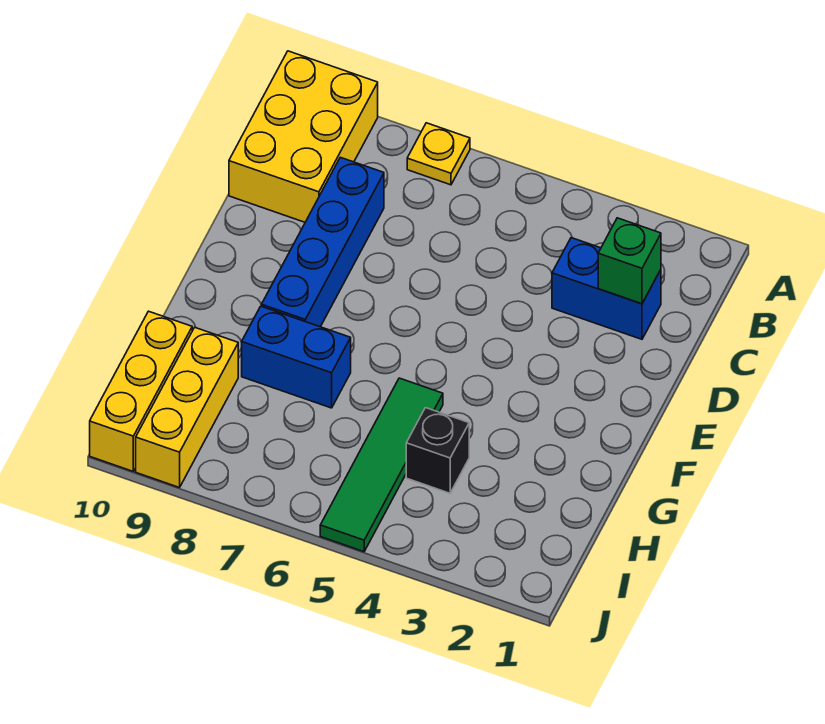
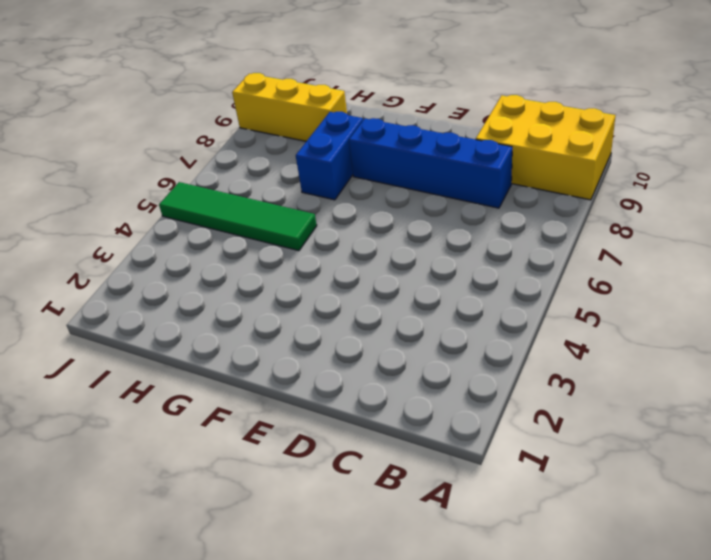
none -> yellow plate A7 level 1
none -> blue brick C2:C3 level 1

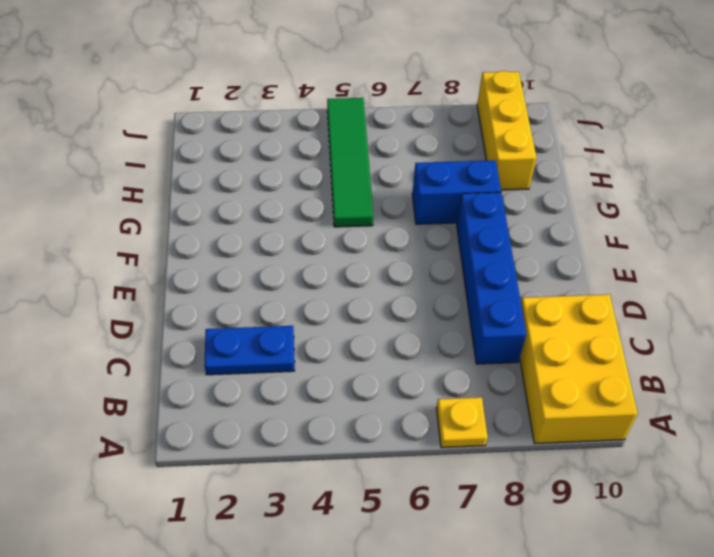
blue plate C2:C3 level 1 -> blue brick C2:C3 level 1
none -> black brick H4 level 1
none -> yellow brick H10:J10 level 1

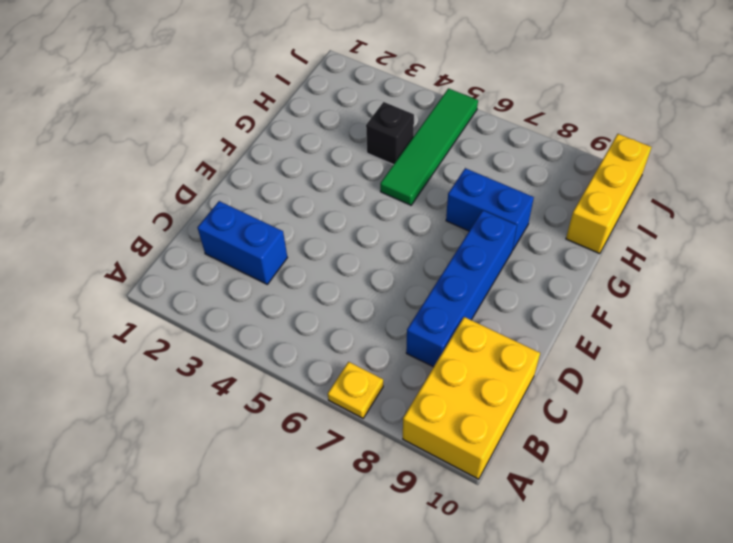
none -> yellow brick H9:J9 level 1
none -> green brick C2 level 2

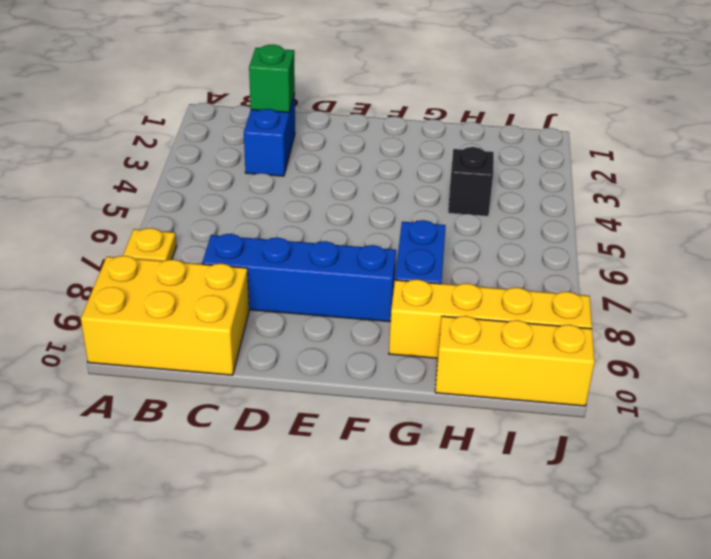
yellow brick G9:J9 level 1 -> yellow brick H9:J9 level 1
none -> green tile G5:J5 level 1

